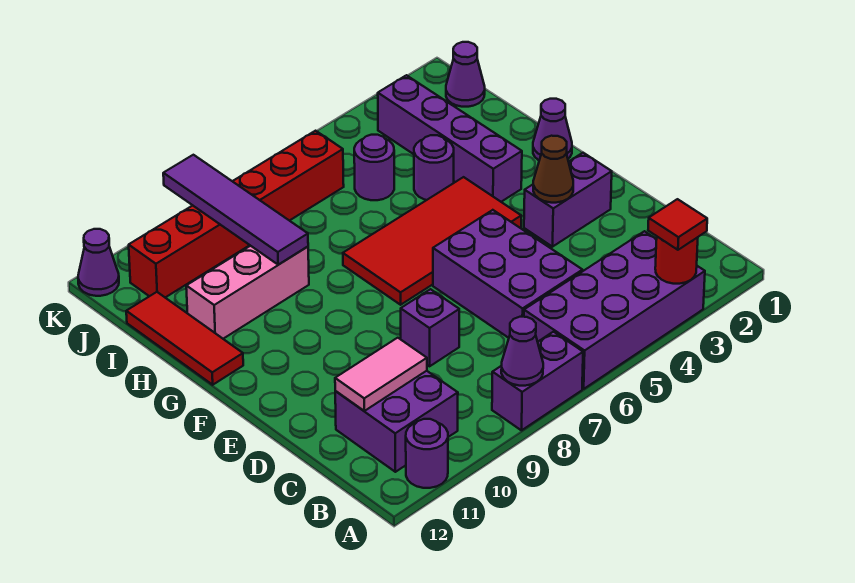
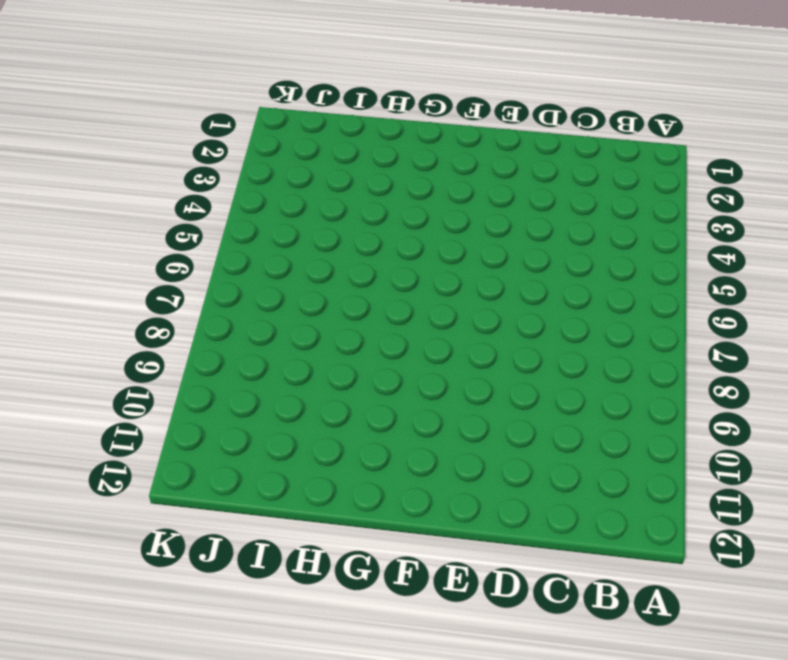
none -> purple brick A3:B6 level 1
none -> purple brick A7:A8 level 1
none -> purple round brick A11 level 1

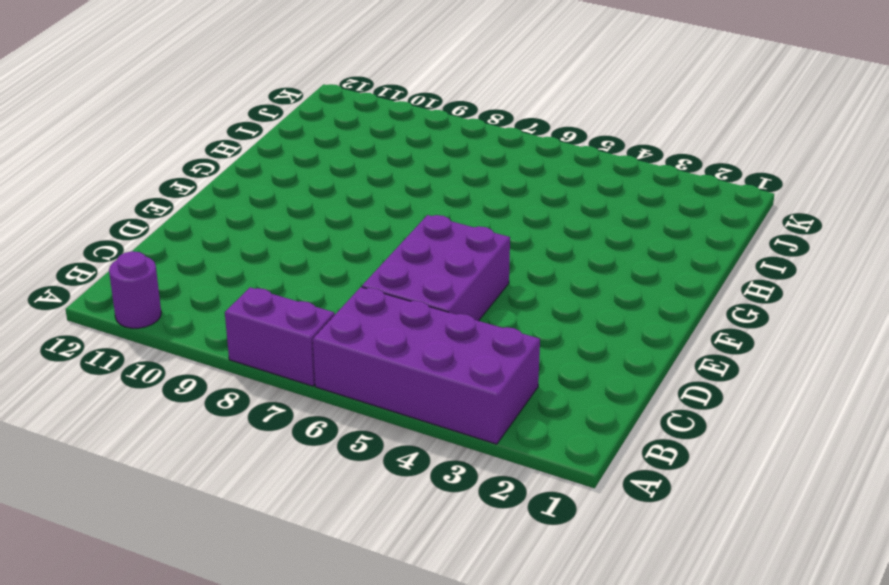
none -> purple brick B10:C11 level 1
none -> purple brick D8 level 1
none -> purple brick E2:E3 level 1

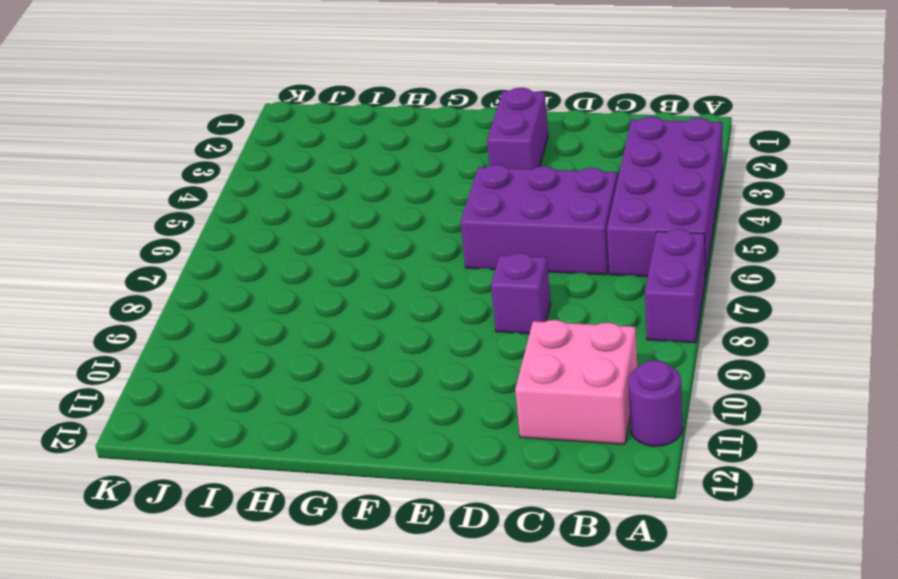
pink brick B10:C11 level 1 -> purple brick B10:C11 level 1
none -> red tile F4:G7 level 1
none -> purple cone G1 level 1
none -> purple brick G3:J3 level 1

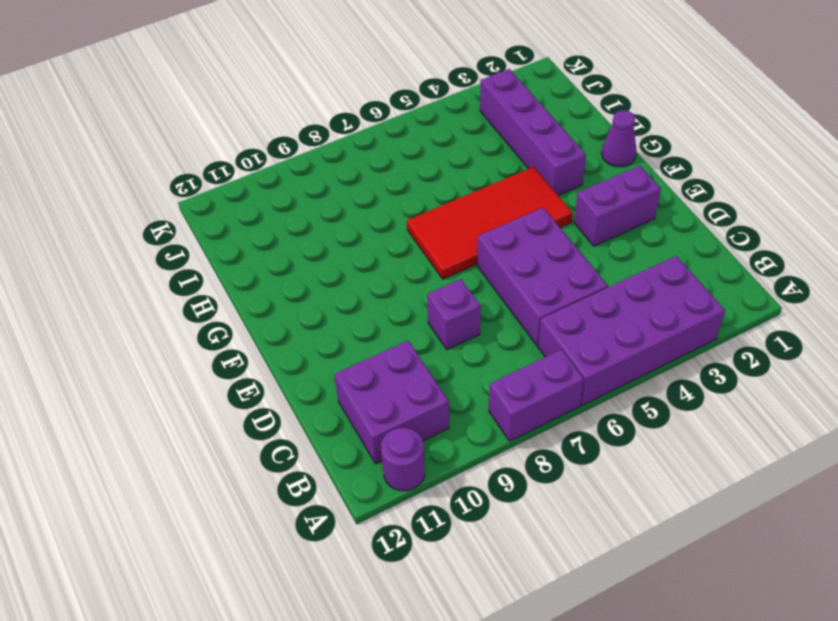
none -> red tile G12:I12 level 1
none -> purple round brick H4 level 1
none -> pink brick H9:H11 level 1

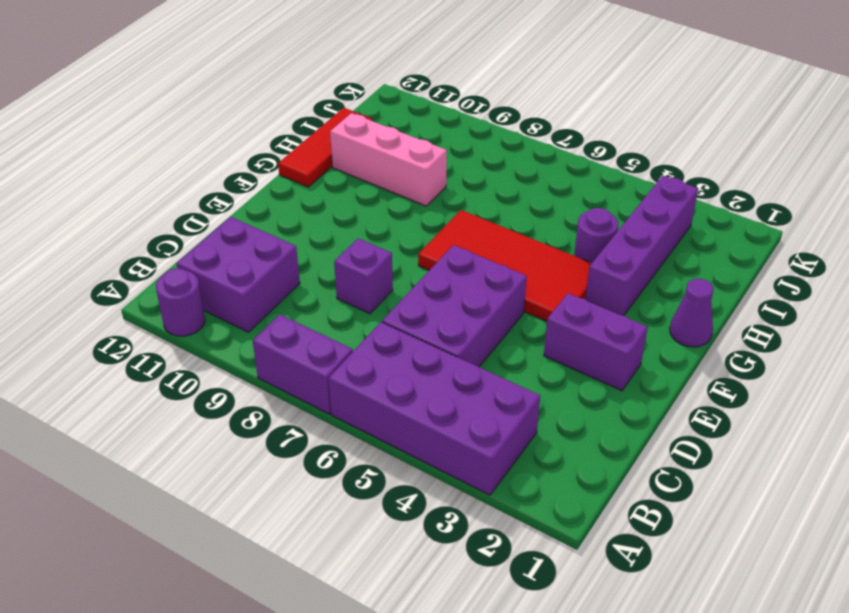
none -> purple round brick I5 level 1
none -> purple cone J1 level 1
none -> red brick J6:J11 level 1

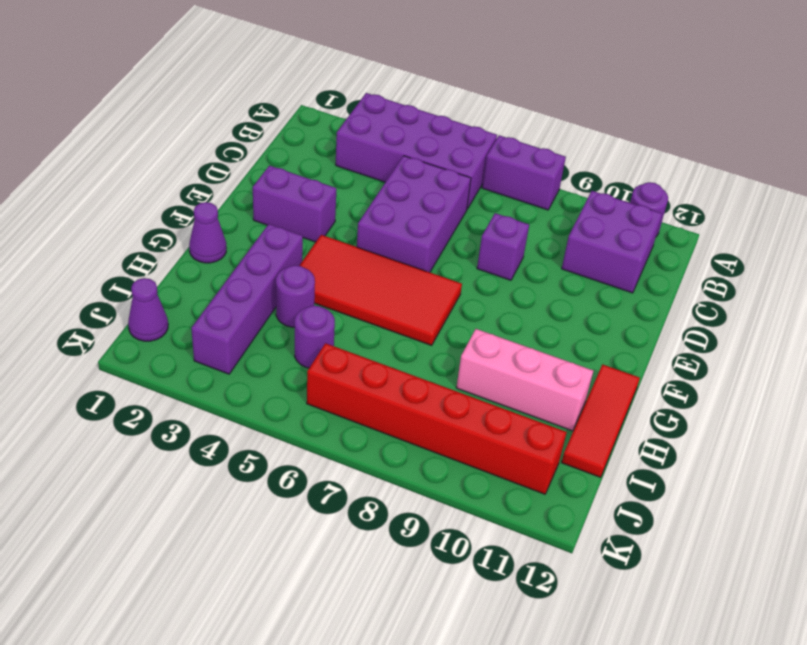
none -> purple cone K12 level 1
none -> red round brick A3 level 2
none -> purple cone A8 level 2

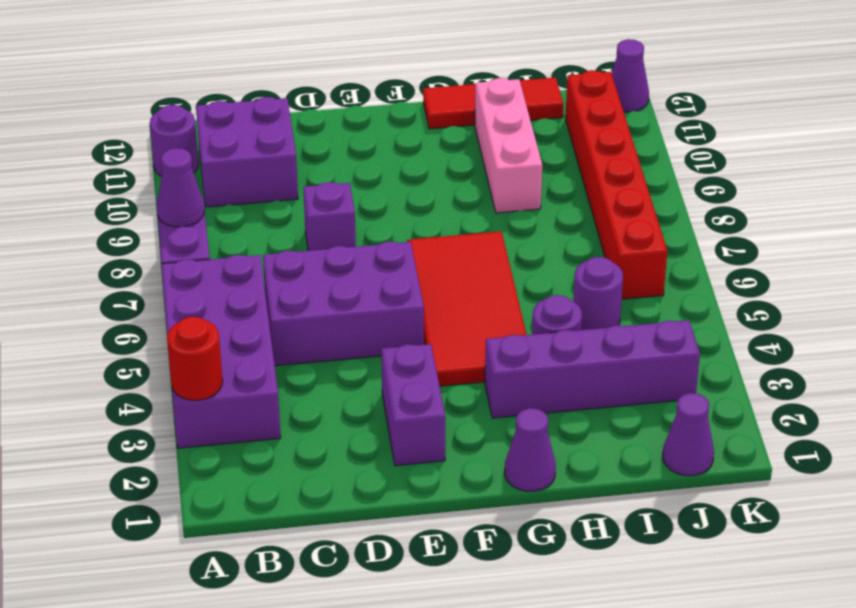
none -> pink tile C10:C11 level 2
none -> brown cone E3 level 2
none -> purple tile H9:K9 level 2

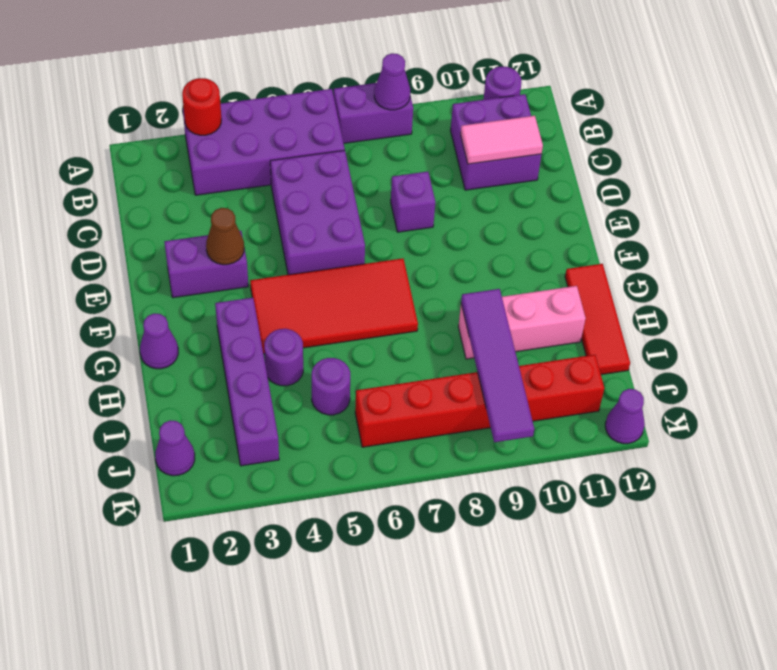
none -> red tile A3 level 3

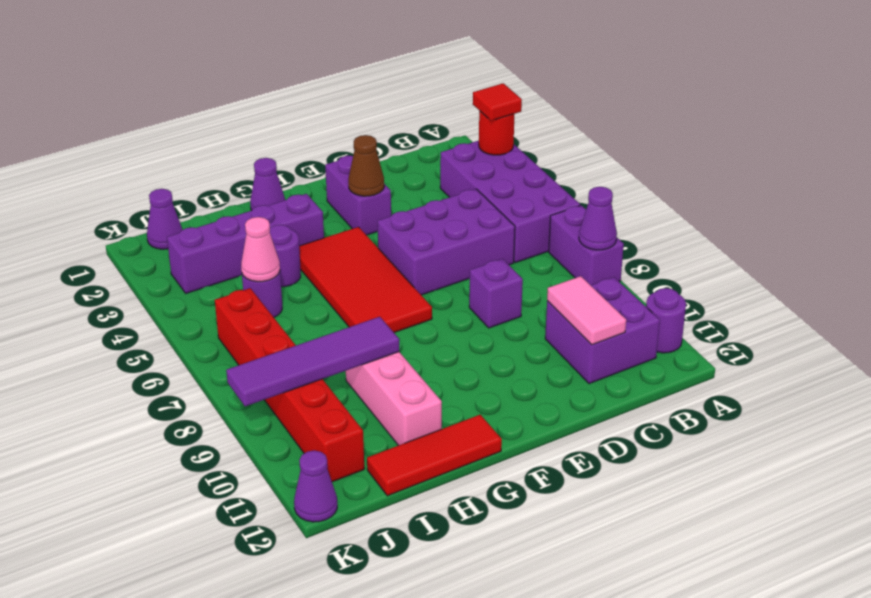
pink cone I5 level 2 -> none

